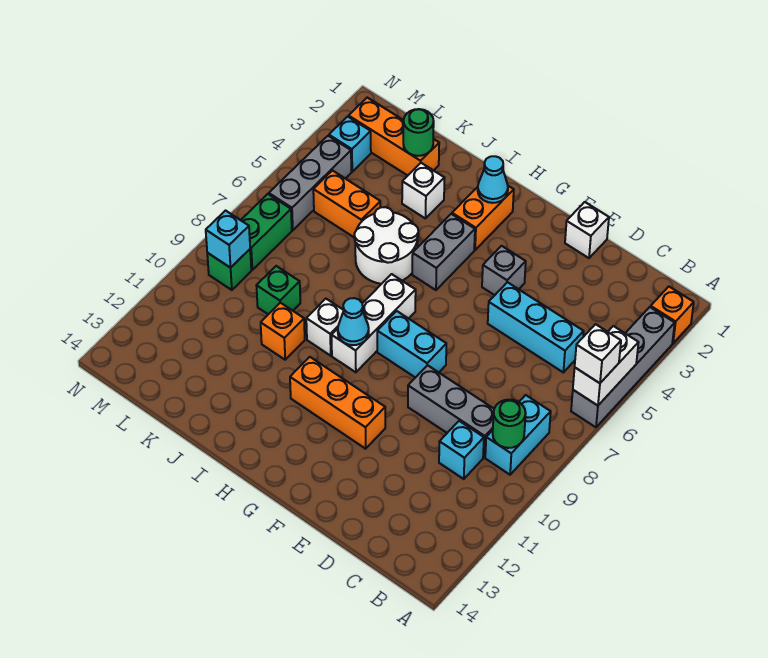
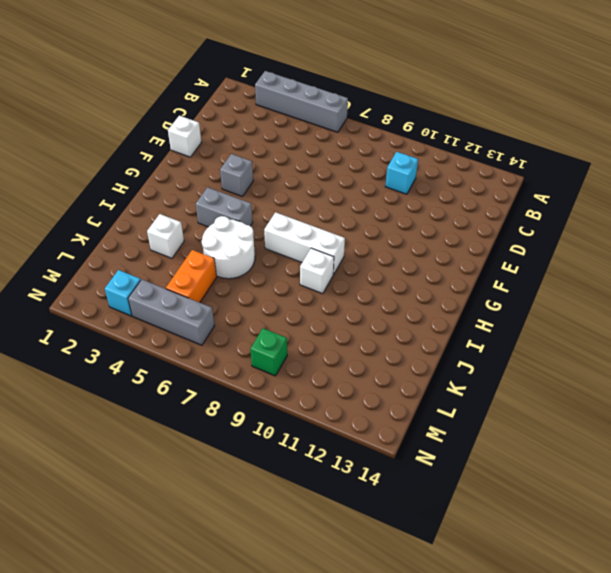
none -> orange brick A2 level 1
none -> cyan brick B8:B9 level 1
none -> cyan brick C5:E5 level 1
none -> grey brick C9:E9 level 1

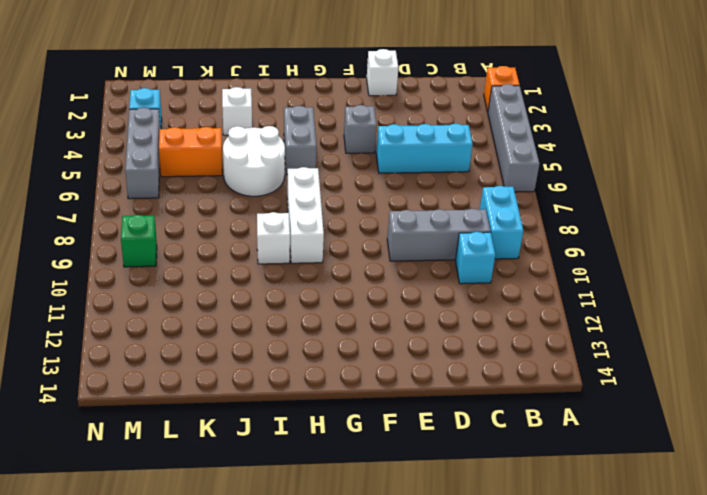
none -> cyan brick F8:G8 level 1
none -> orange brick F11:H11 level 1
none -> orange brick H2:H3 level 1
none -> orange brick J10 level 1

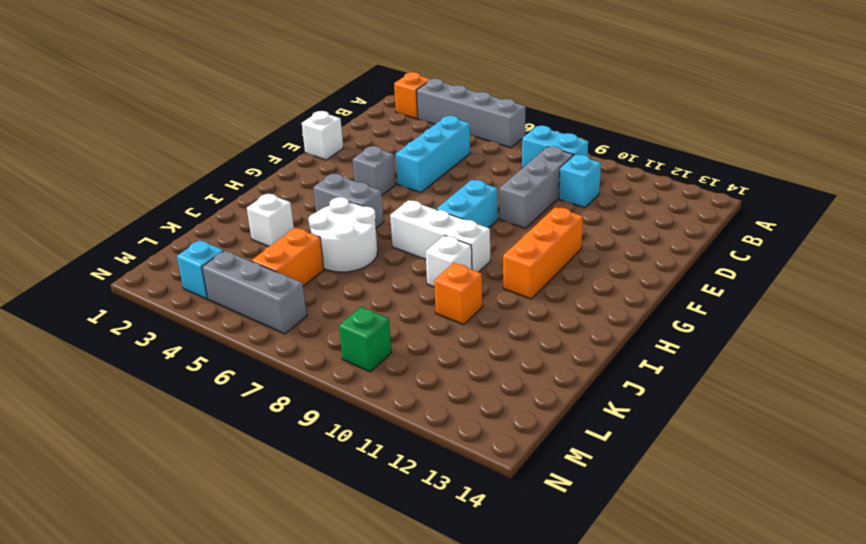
none -> orange brick H2:H3 level 1
none -> orange brick K2:M2 level 1
none -> green brick K9 level 1
none -> green brick M7:M8 level 1

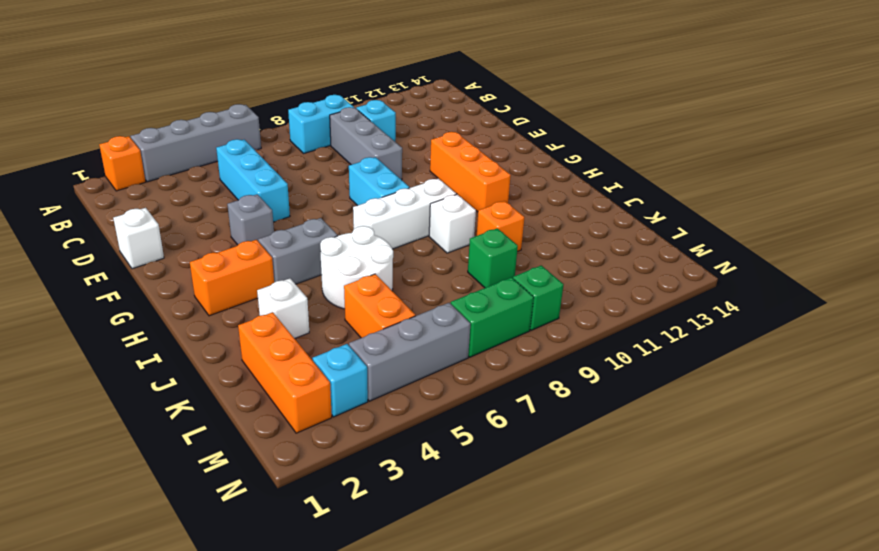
none -> white brick A5:A6 level 2
none -> green round brick B9 level 2
none -> cyan cone H2 level 2
none -> cyan cone H9 level 2

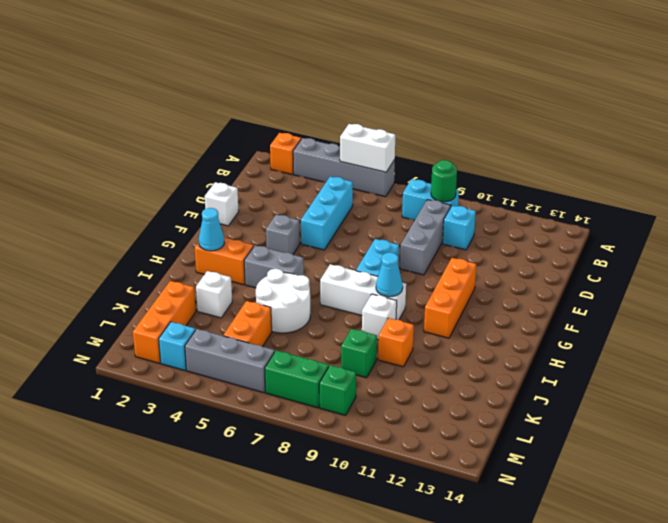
none -> green round brick K2 level 2
none -> cyan brick M9 level 2
none -> white brick A6 level 3

